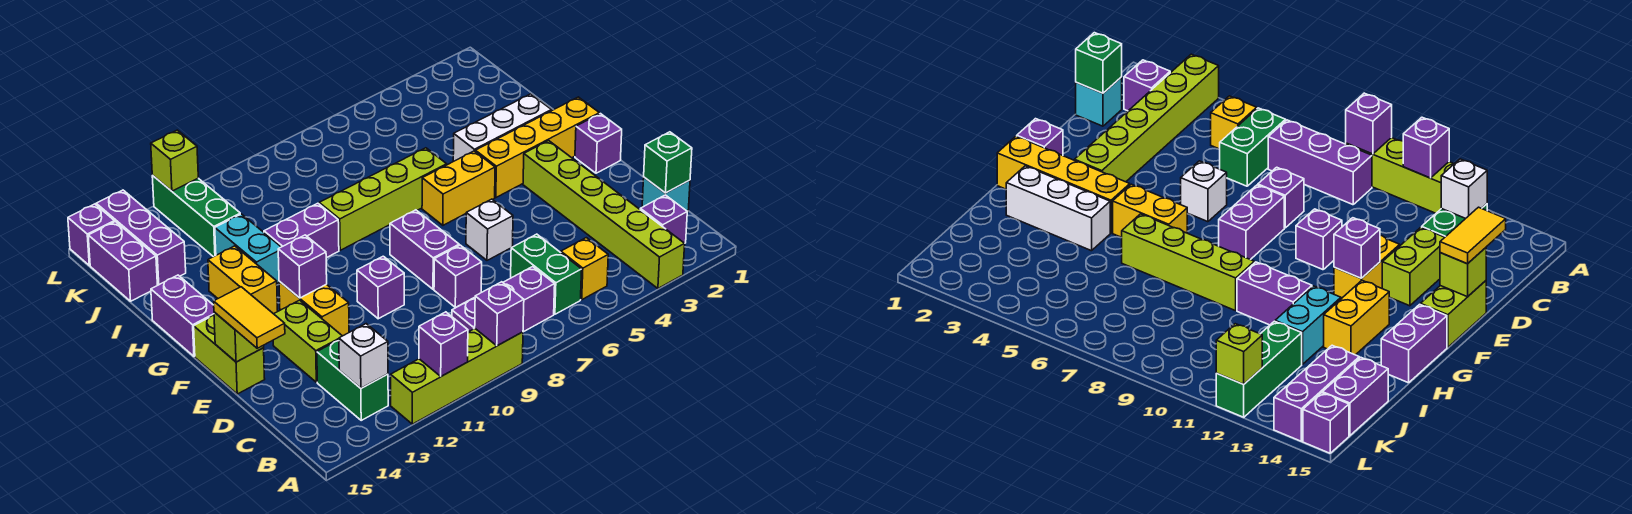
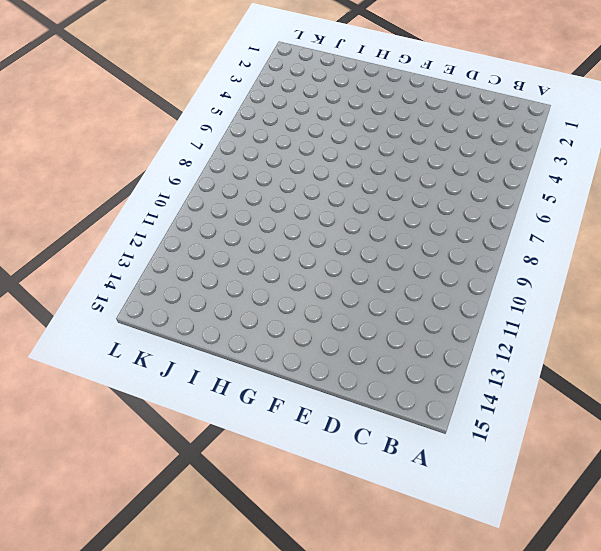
none -> lime brick A3:F3 level 1
none -> lime brick A9:A12 level 1
none -> purple brick B2 level 1
none -> yellow brick B5 level 1

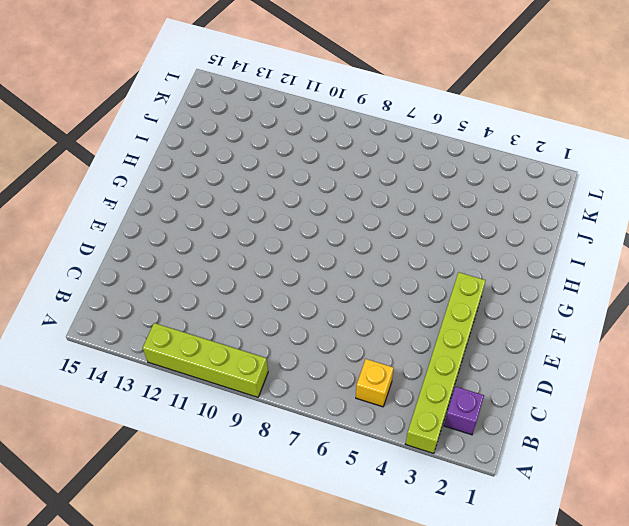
none -> green brick B6:C6 level 1
none -> purple brick B7:B9 level 1
none -> green brick B13:C13 level 1
none -> cyan brick C1 level 1

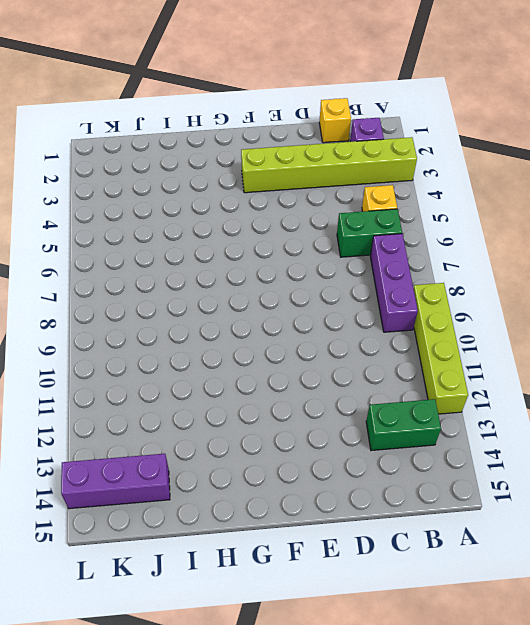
yellow brick C1 level 1 -> cyan brick C1 level 1
none -> purple brick D8 level 1
none -> lime brick D13:E13 level 1
none -> white brick E6 level 1
none -> purple brick E8:F8 level 1

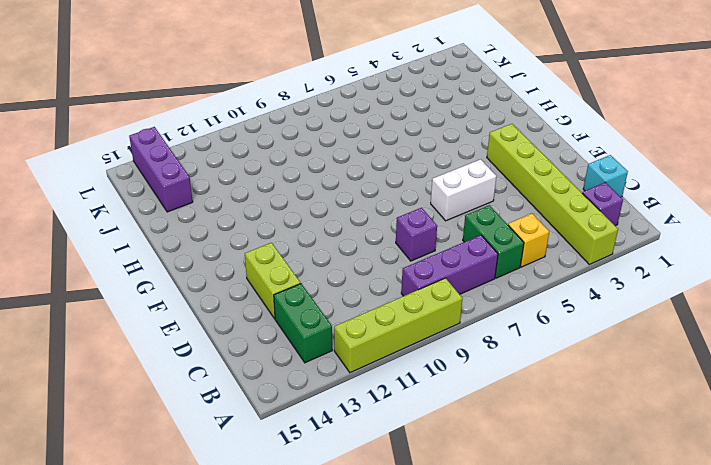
white brick E5:E6 level 1 -> white brick E6 level 1
none -> purple brick E8:F8 level 1
none -> purple brick E10 level 1
none -> yellow brick E12:F12 level 1
none -> lime brick E15:F15 level 1

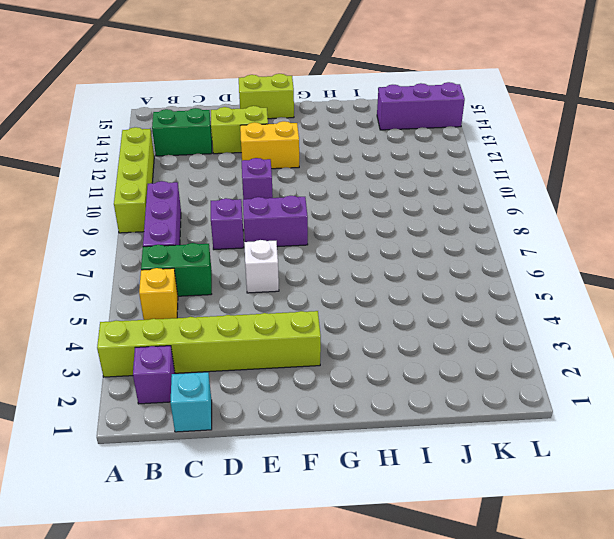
none -> purple brick F1 level 1
none -> yellow brick G1:G4 level 1
none -> yellow brick G5:G6 level 1
none -> yellow brick G13:H13 level 1

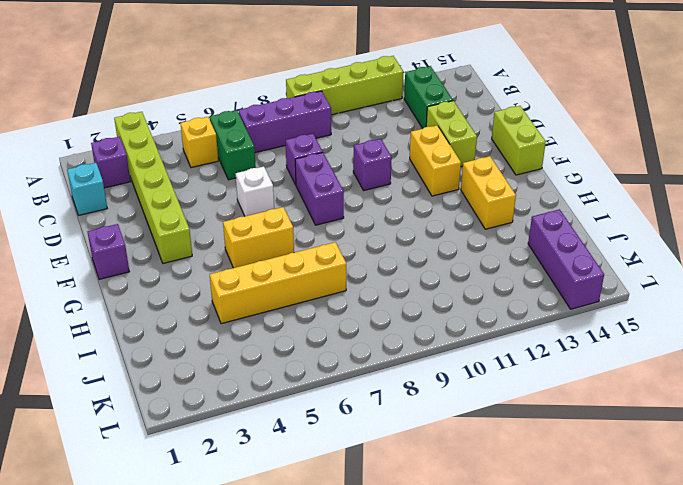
yellow brick I4:I7 level 1 -> yellow brick G1:G4 level 1
none -> purple brick G15:H15 level 1
none -> white brick H2:H4 level 1
none -> lime brick H6:H9 level 1
none -> purple brick H10:H11 level 1

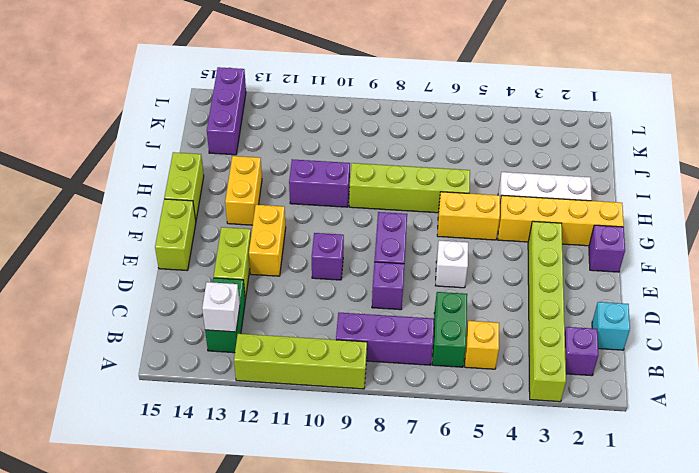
lime brick G15:H15 level 1 -> purple brick G15:H15 level 1
none -> cyan brick H12:I12 level 1
none -> green brick J12:L12 level 1
none -> purple brick J15:K15 level 1
none -> purple brick L15 level 1

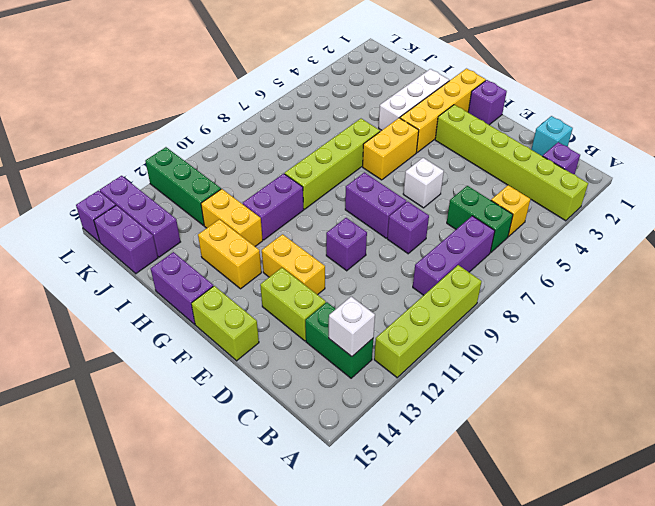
yellow brick H12:I12 level 1 -> cyan brick H12:I12 level 1
none -> purple brick A9 level 2
none -> purple brick A11 level 2
none -> green brick C1 level 2
none -> lime brick E15 level 2

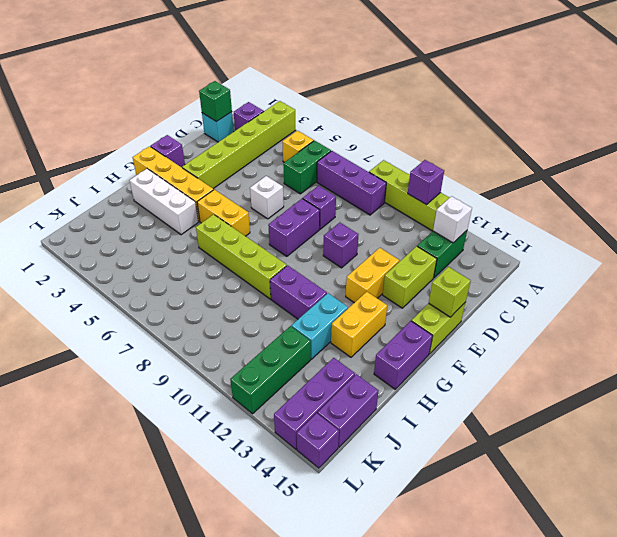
none -> purple brick A9 level 2
none -> purple brick F12 level 2
none -> lime brick L12 level 2
none -> yellow tile D15:E15 level 3

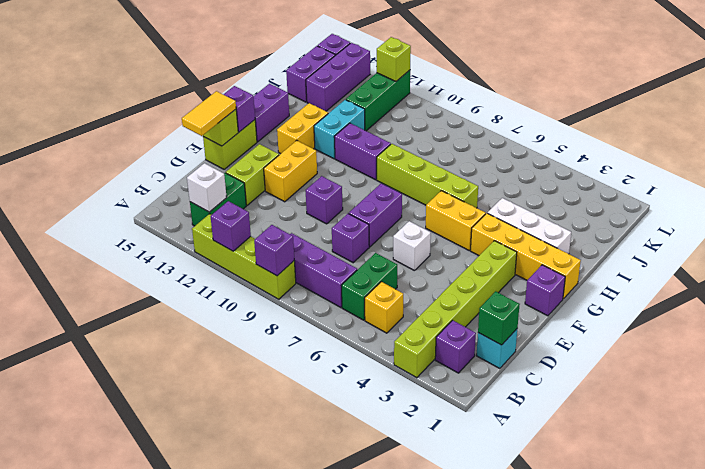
purple brick F15 level 2 -> purple brick F12 level 2

